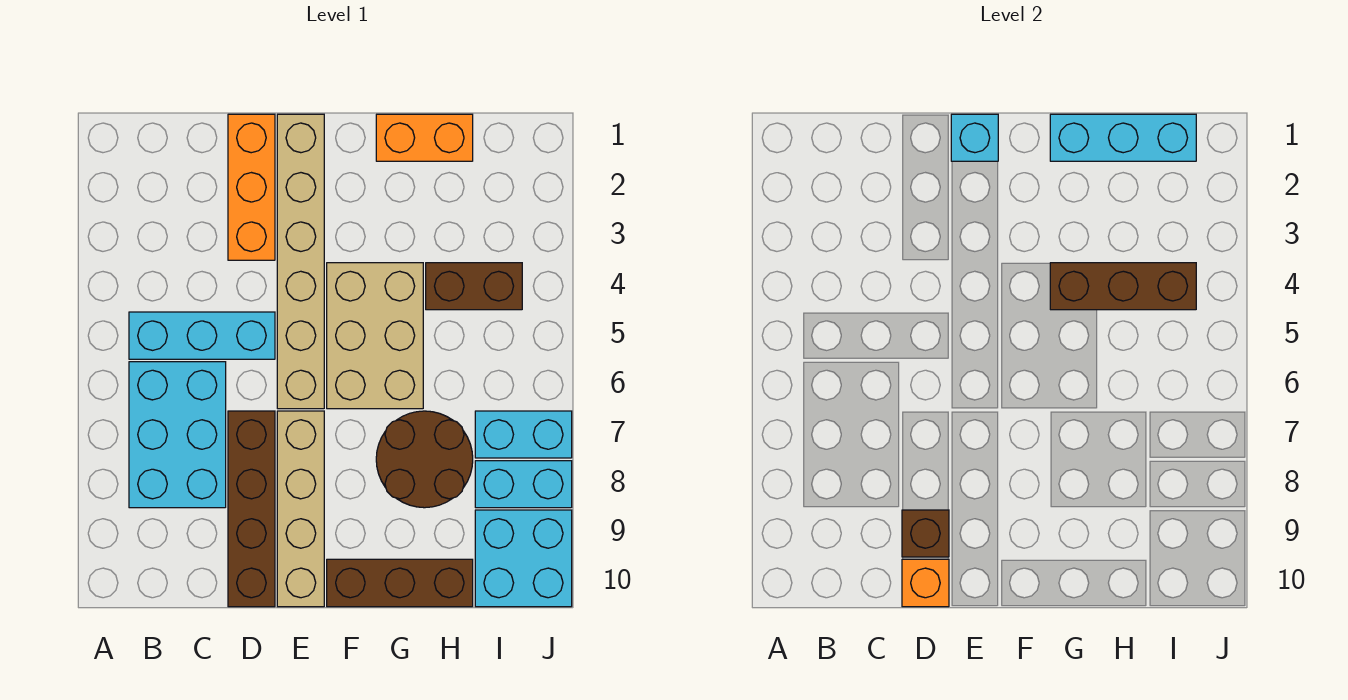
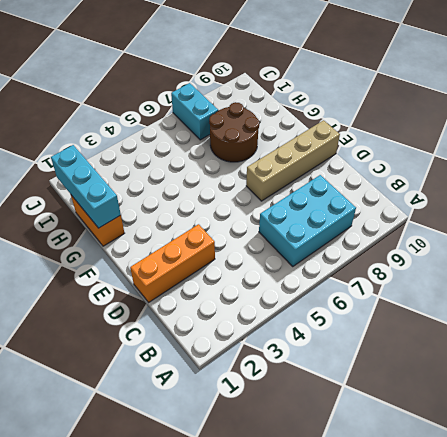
none -> cyan brick B5:D5 level 1
none -> brown brick D7:D10 level 1
none -> tan brick E1:E6 level 1

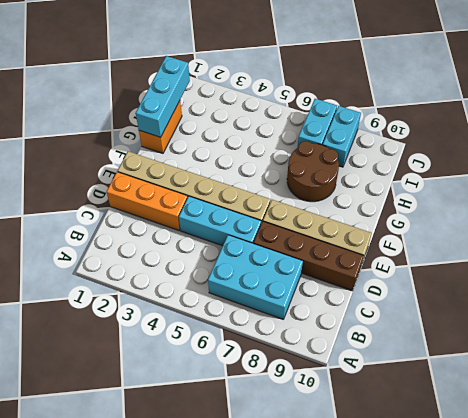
cyan brick D4:D6 level 1 -> cyan brick B5:D5 level 1
none -> tan brick F4:G6 level 1
none -> brown brick F10:H10 level 1
none -> brown brick H4:I4 level 1

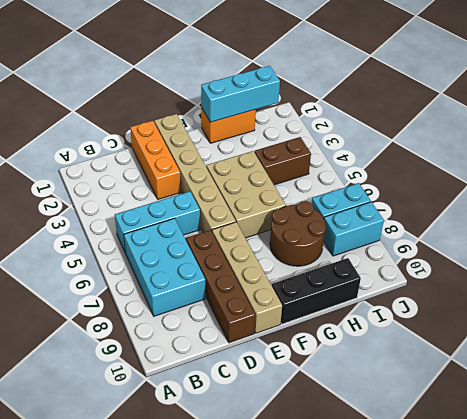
black brick F10:H10 level 1 -> brown brick F10:H10 level 1
none -> cyan brick I9:J10 level 1
none -> brown brick D9 level 2
none -> orange brick D10 level 2

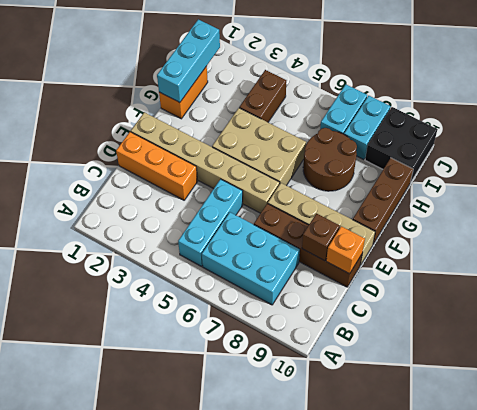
black brick I9:J10 level 1 -> cyan brick I9:J10 level 1
none -> cyan brick E1 level 2
none -> brown brick G4:I4 level 2

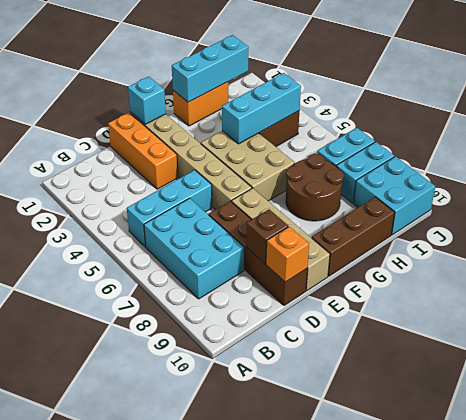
cyan brick G4:I4 level 2 -> brown brick G4:I4 level 2

